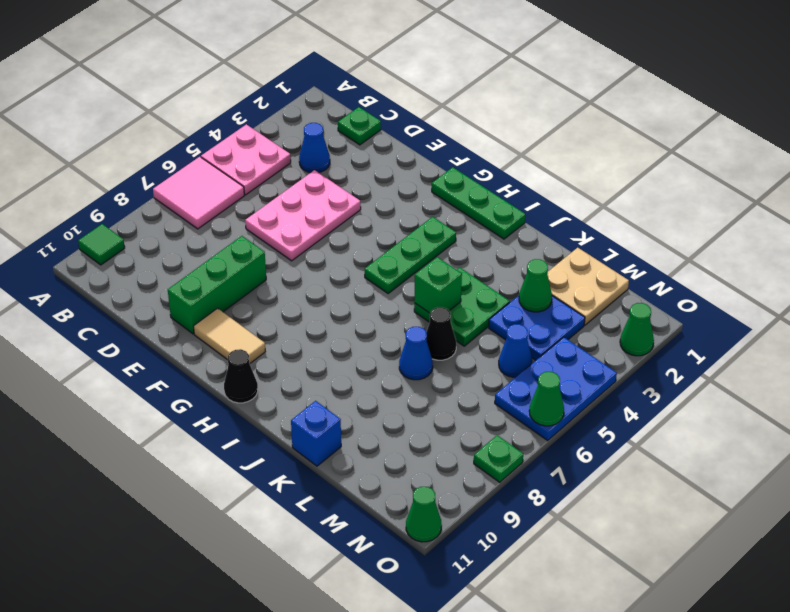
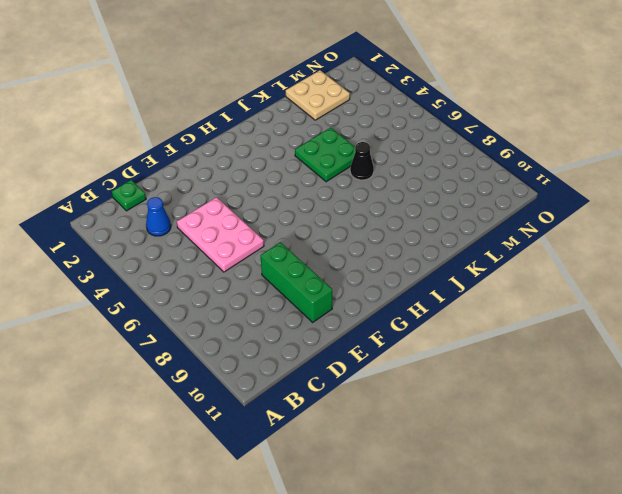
none -> pink plate A4:B5 level 1
none -> pink tile A6:B7 level 1
none -> green tile A10 level 1

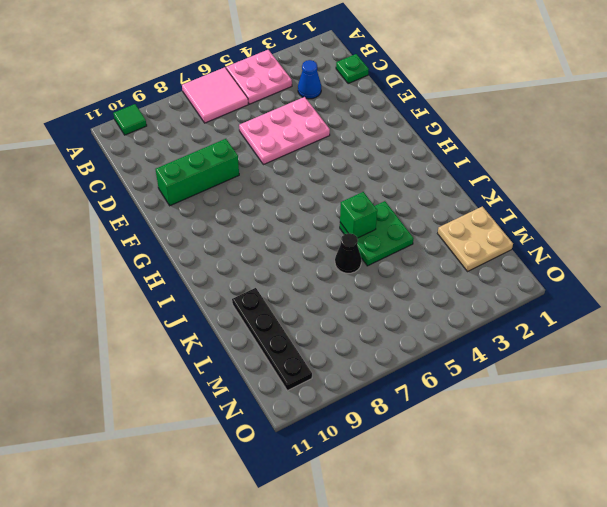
black plate K10:N10 level 1 -> none
none -> tan tile F10:G10 level 1
none -> green plate G1:I1 level 1
none -> green plate H3:H5 level 1

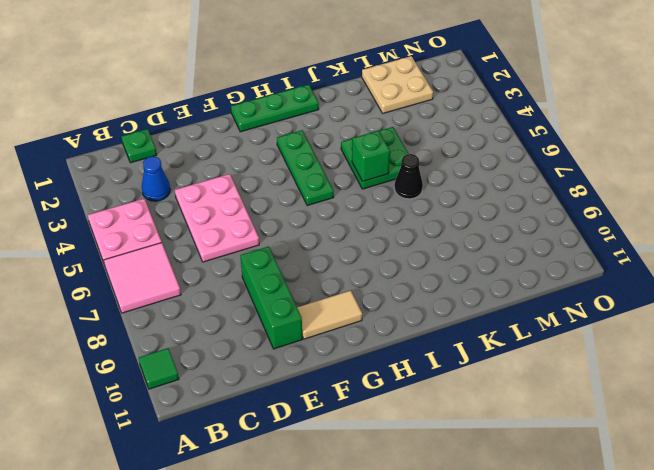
none -> black cone H11 level 1
none -> blue cone K7 level 1
none -> blue brick K11 level 1

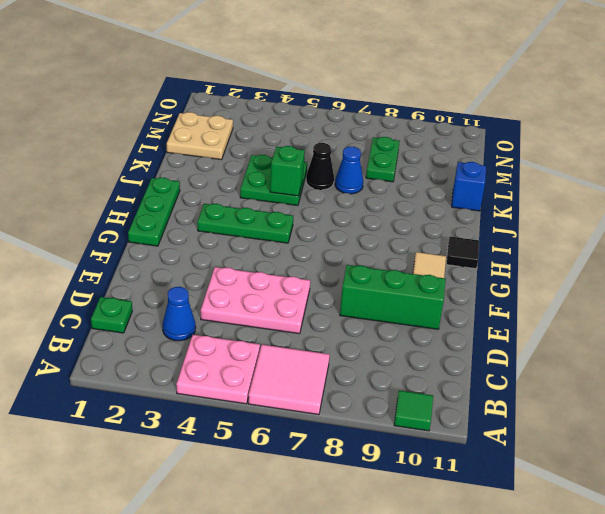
black tile H11 level 1 -> black cone H11 level 1
green plate L8:M8 level 1 -> none
none -> blue plate L3:M4 level 1
none -> blue cone M5 level 1
none -> blue plate N4:O6 level 1

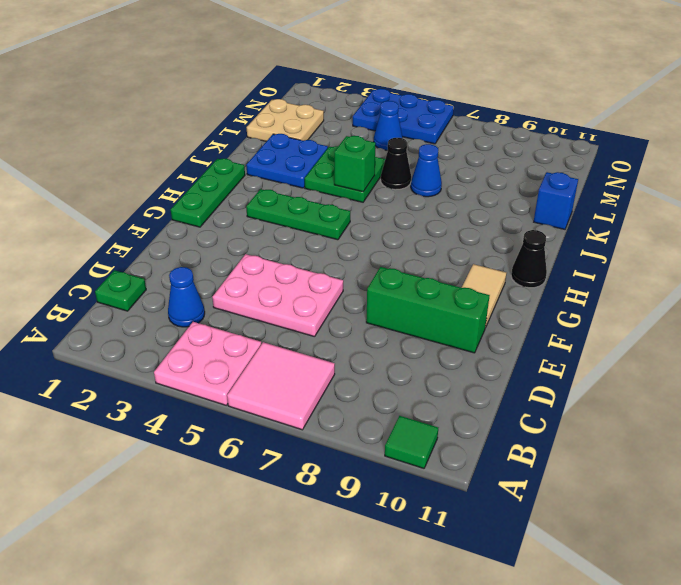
blue plate J2:K3 level 1 -> blue plate L3:M4 level 1
none -> green cone O2 level 1
none -> green plate O8 level 1
none -> green cone O11 level 1

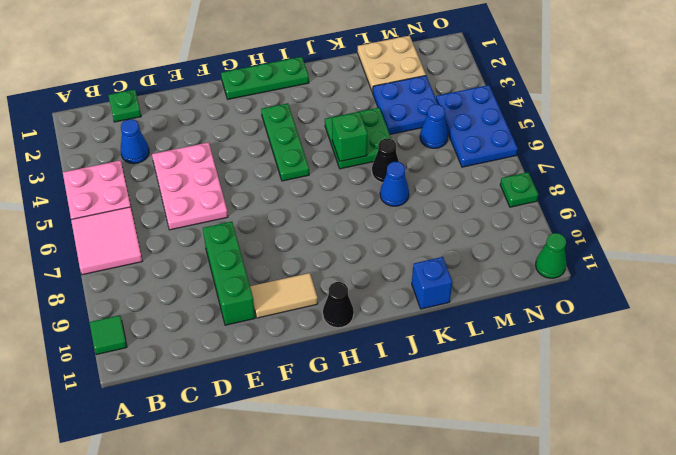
none -> green cone O2 level 1
none -> green cone L3 level 2
none -> green cone O6 level 2

